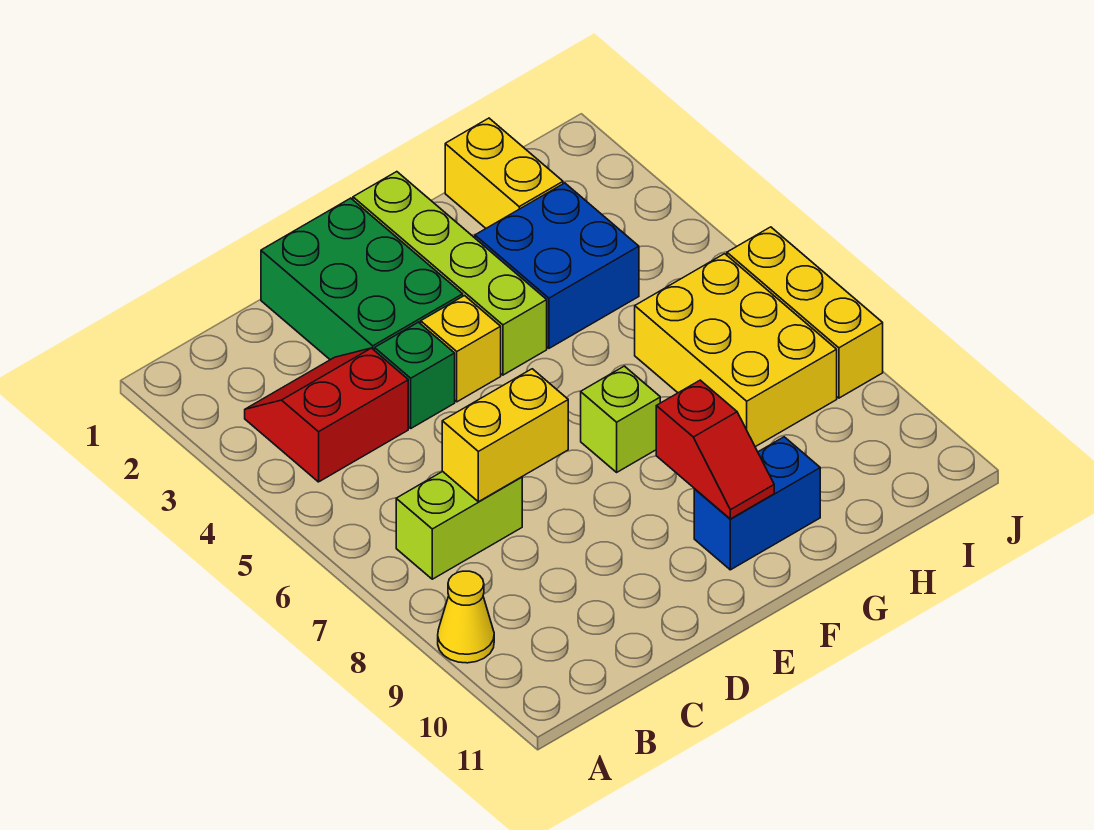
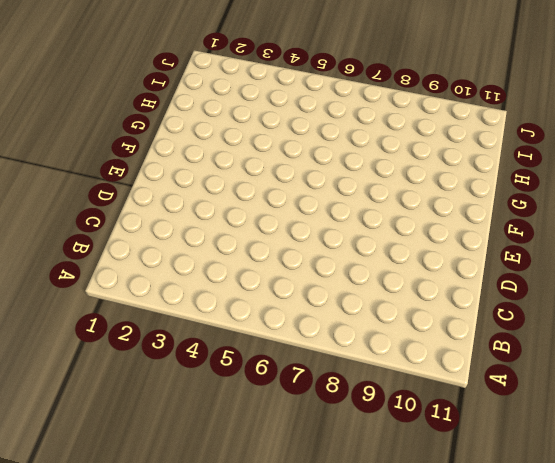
none -> yellow cone A9 level 1
none -> red slope B3:C4 level 1 top 4
none -> lime brick B7:C7 level 1

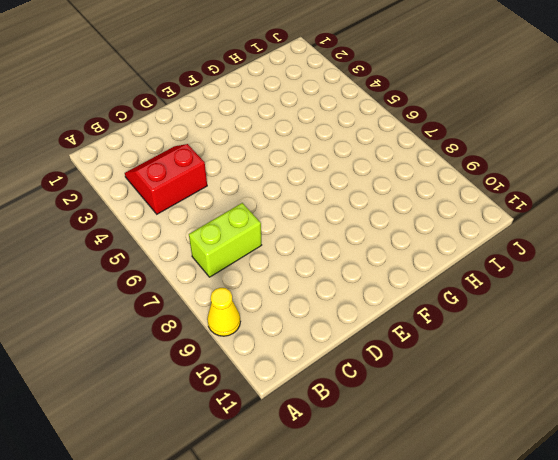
none -> green brick D1:E3 level 1
none -> green brick D4 level 1
none -> yellow brick E4 level 1

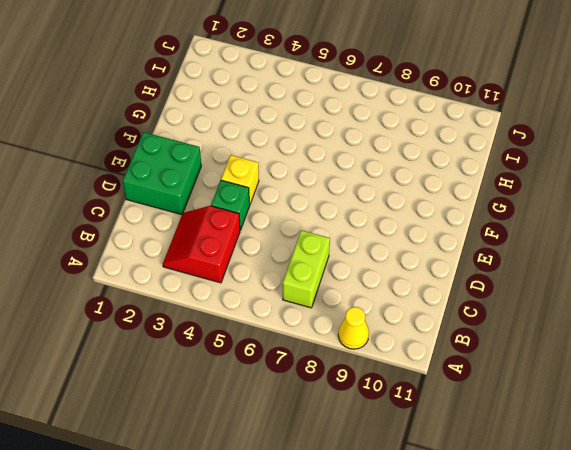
green brick D1:E2 level 1 -> green brick D1:E3 level 1
none -> lime brick F1:F4 level 1
none -> lime brick F7 level 1
none -> blue brick F10:G10 level 1

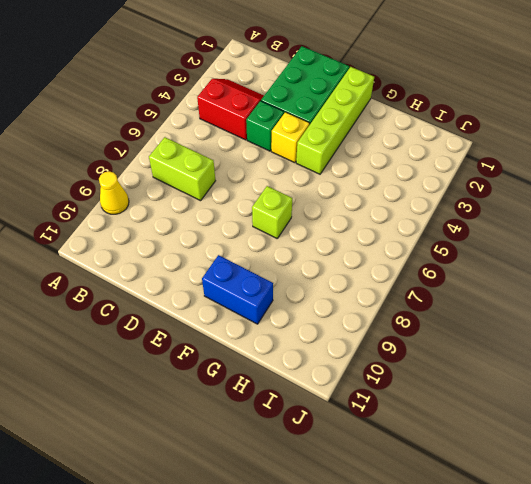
none -> blue brick G3:H4 level 1
none -> yellow brick H1:H2 level 1
none -> yellow brick H6:I8 level 1

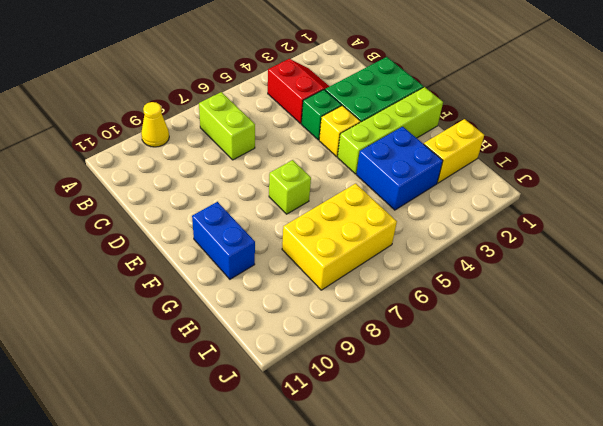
none -> yellow brick J6:J8 level 1
none -> yellow brick C7:D7 level 2
none -> red slope F9:F10 level 2 top 9

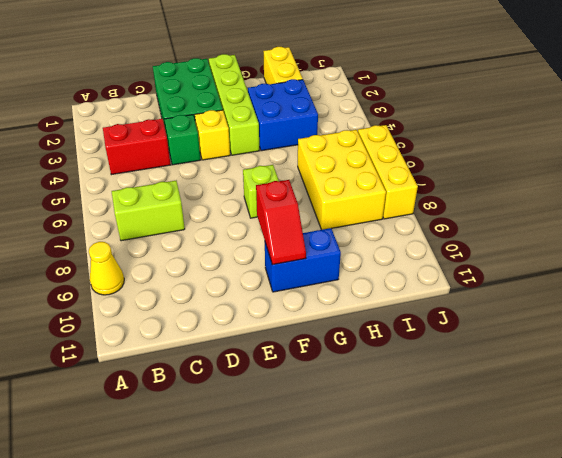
none -> yellow brick C7:D7 level 2

